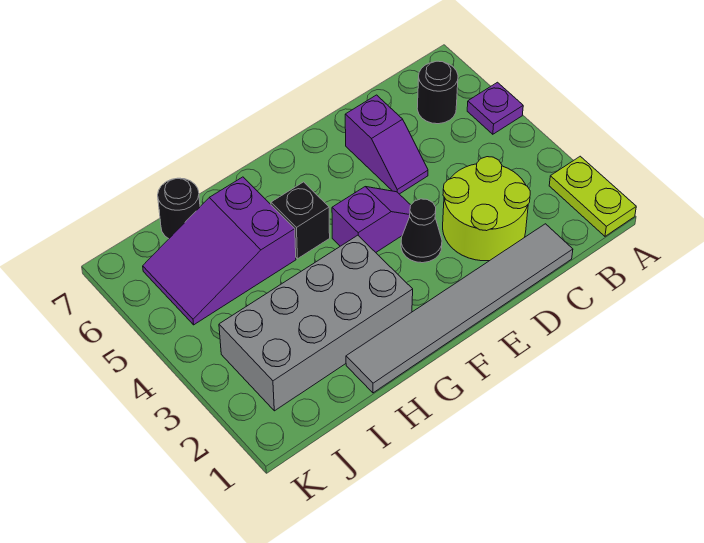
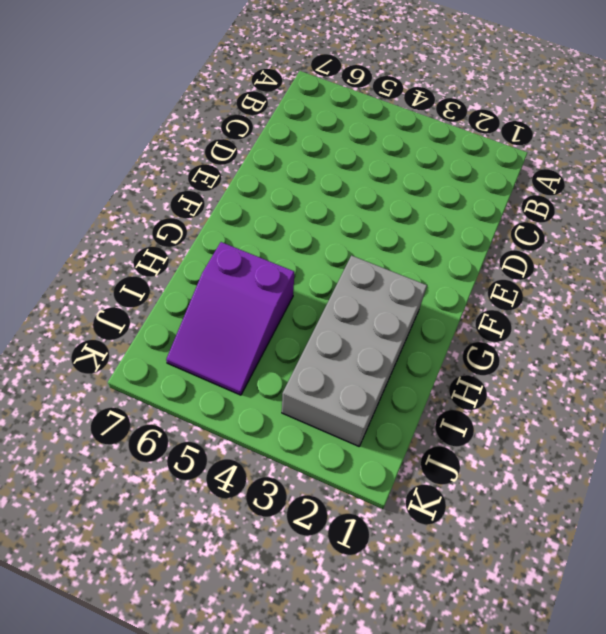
none -> lime plate A1:A2 level 1
none -> purple plate A5 level 1
none -> black round brick B6 level 1

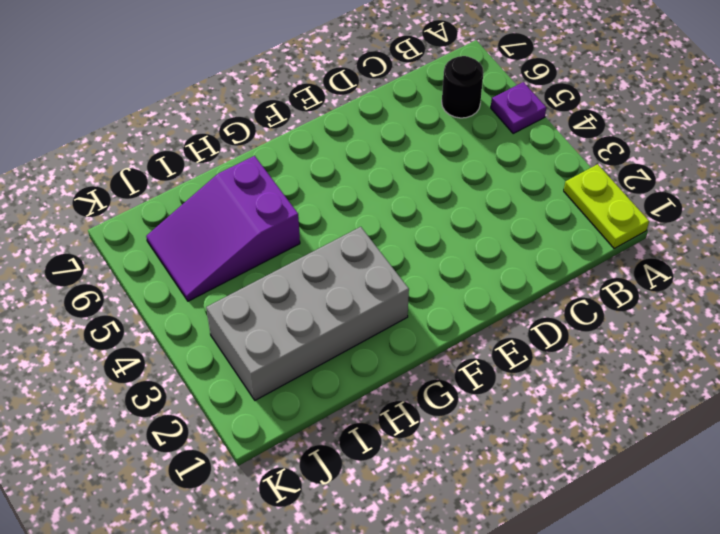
none -> grey tile C1:H1 level 1
none -> lime round brick C2:D3 level 1
none -> purple slope D5:D6 level 1 top 6

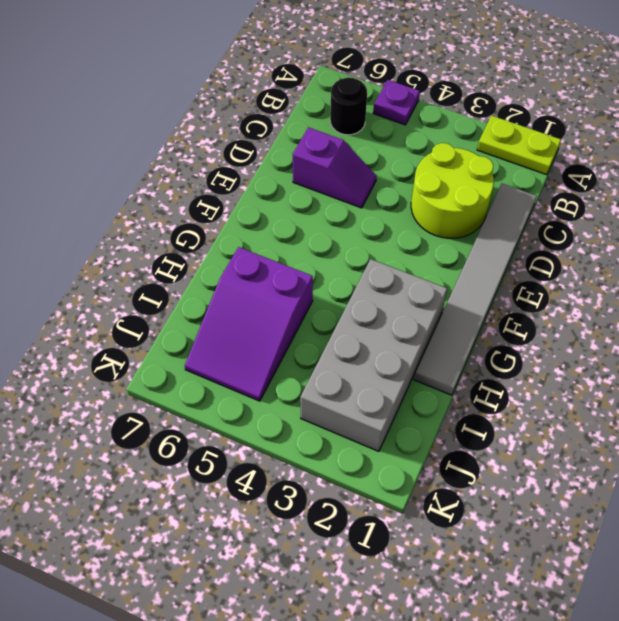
none -> black cone E3 level 1
none -> purple slope E4:F4 level 1 top F
none -> black brick G5 level 1

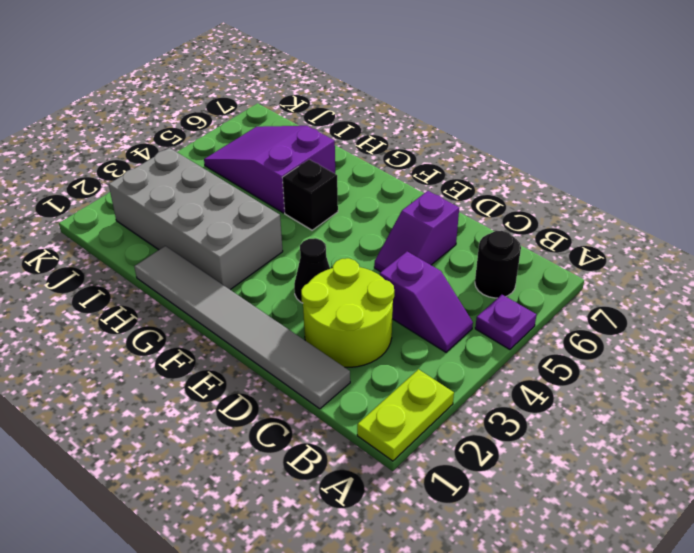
purple slope B4:C4 level 1 top C -> purple slope E4:F4 level 1 top F
none -> black round brick I7 level 1

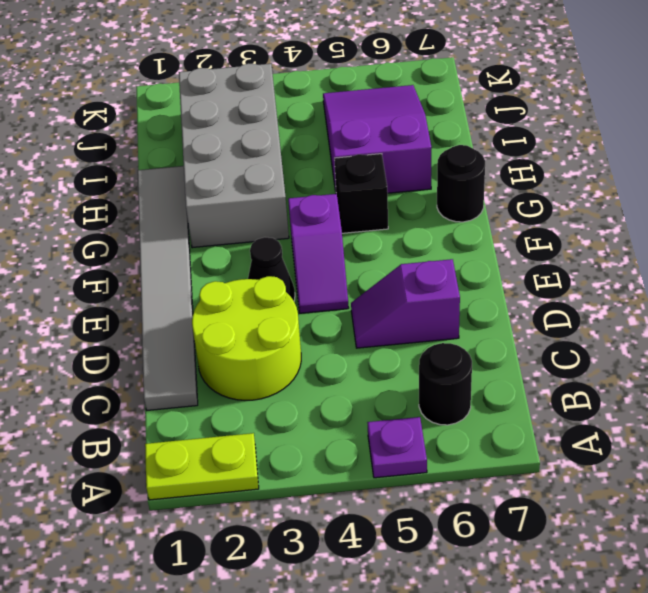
black round brick G7 level 1 -> black round brick I7 level 1

